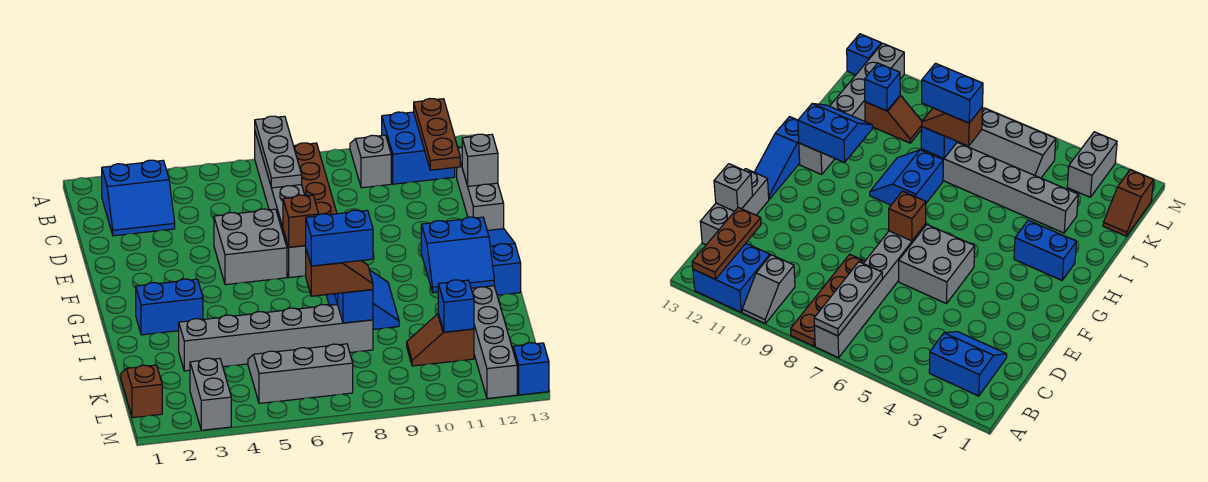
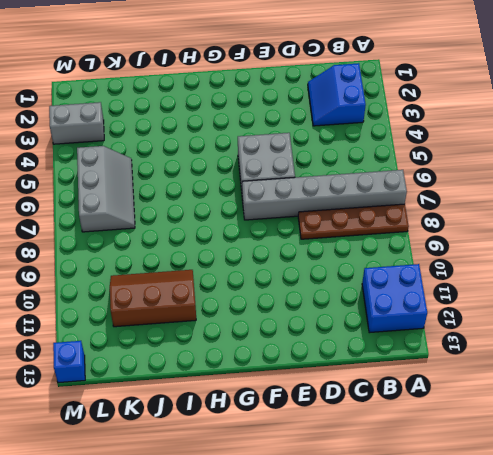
brown slope I10:K11 level 1 top 11 -> brown slope K10:K11 level 1 top 11
none -> grey slope A10:B10 level 1 top B
none -> grey brick C13:E13 level 1
none -> blue slope F13:H13 level 1 top H

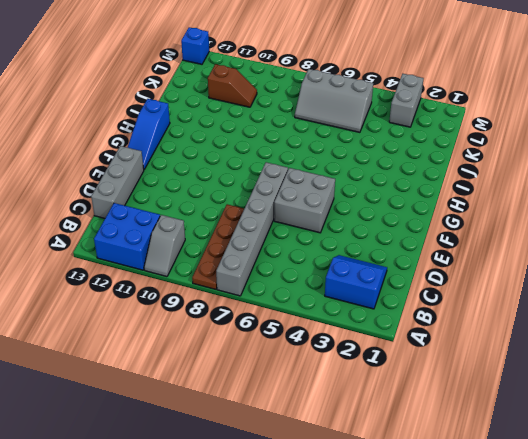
none -> blue brick H2:H3 level 1
none -> blue slope H8:I9 level 1 top 8
none -> grey brick H12:M12 level 1

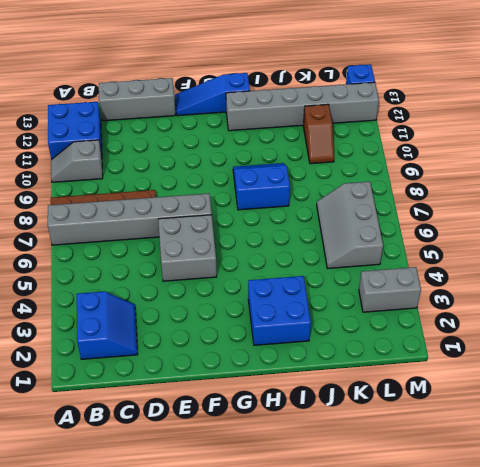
blue brick H2:I3 level 1 -> blue brick H2:H3 level 1
none -> grey brick J3:J8 level 1
none -> brown slope K1:L1 level 1 top L
none -> grey plate A7:C7 level 2

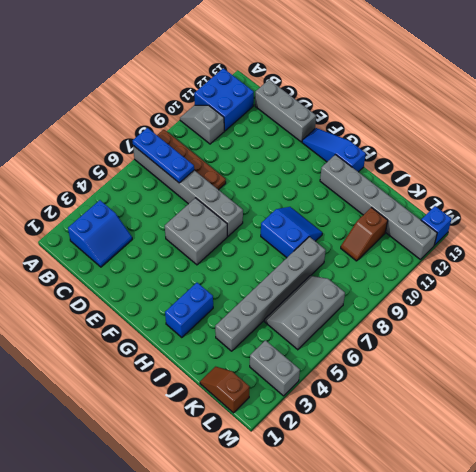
blue plate A7:C7 level 2 -> grey plate A7:C7 level 2
none -> brown plate A12:C12 level 2
none -> grey brick D13 level 2
none -> brown brick F7 level 2

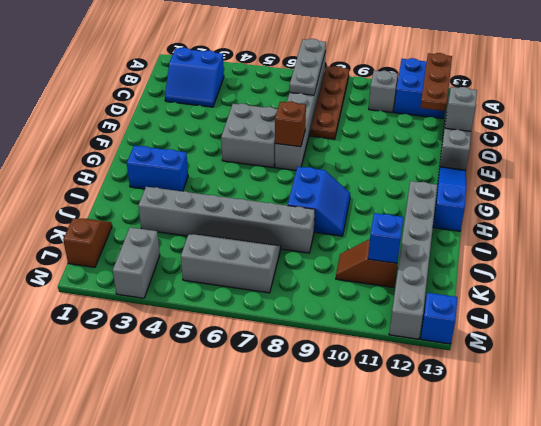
none -> blue slope H11:I12 level 2 top H
none -> blue brick J8 level 2
none -> brown slope J7:J8 level 3 top 7

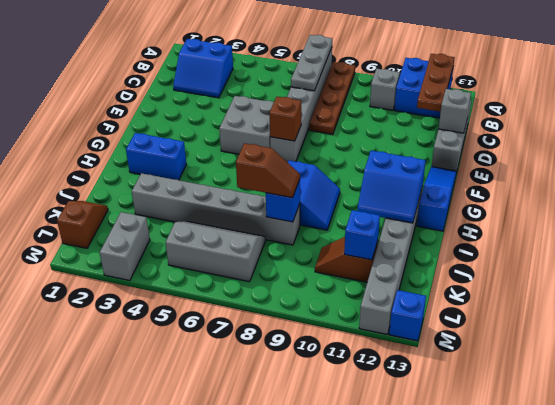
none -> blue brick J7:J8 level 4

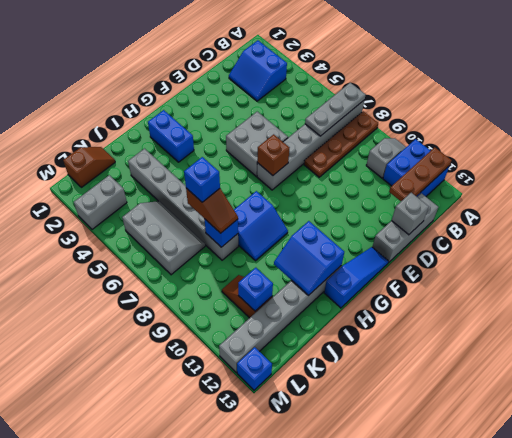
blue brick J7 level 4 -> blue brick J7:J8 level 4

